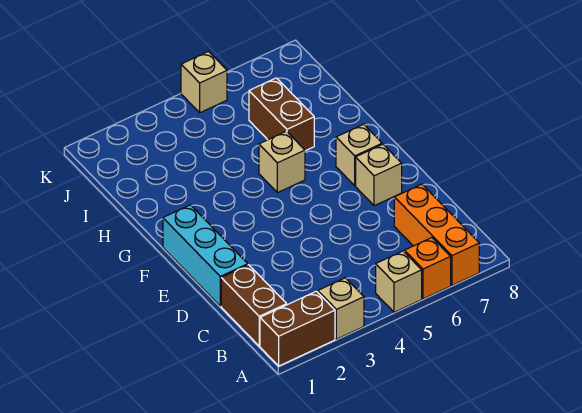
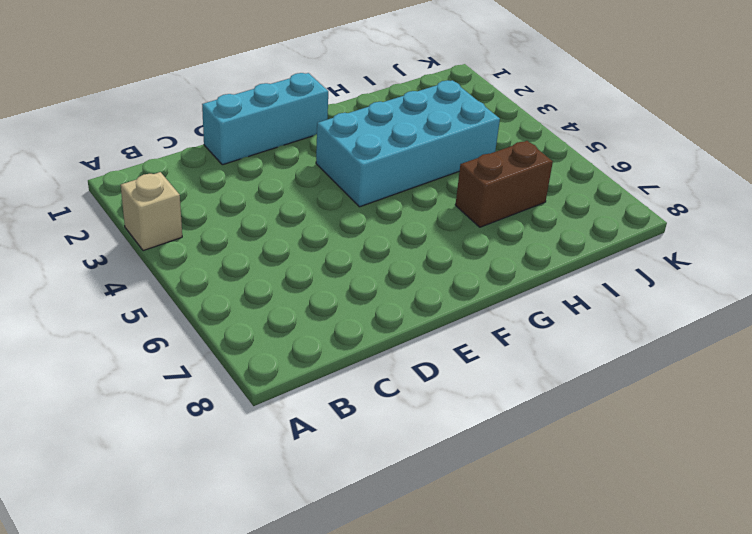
cyan brick F3:I4 level 1 -> none
none -> brown brick A1:A2 level 1
none -> tan brick A5 level 1
none -> orange brick A6 level 1

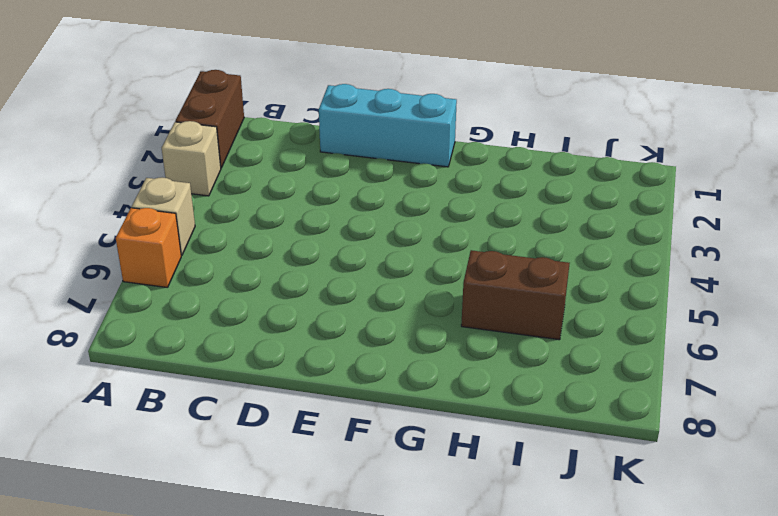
none -> orange brick A7:C7 level 1
none -> brown brick B1:C1 level 1
none -> tan brick E7 level 1

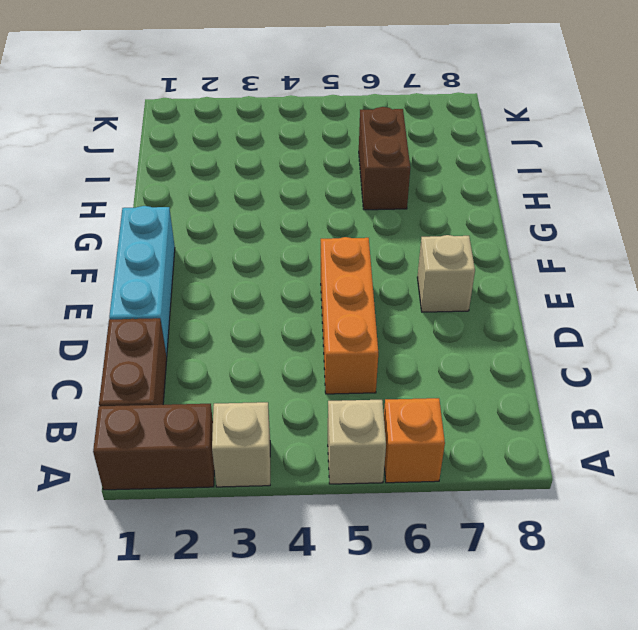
orange brick C5:E5 level 1 -> orange brick A7:C7 level 1
none -> tan brick F7 level 1
none -> tan brick G5 level 1
none -> tan brick K5 level 1

